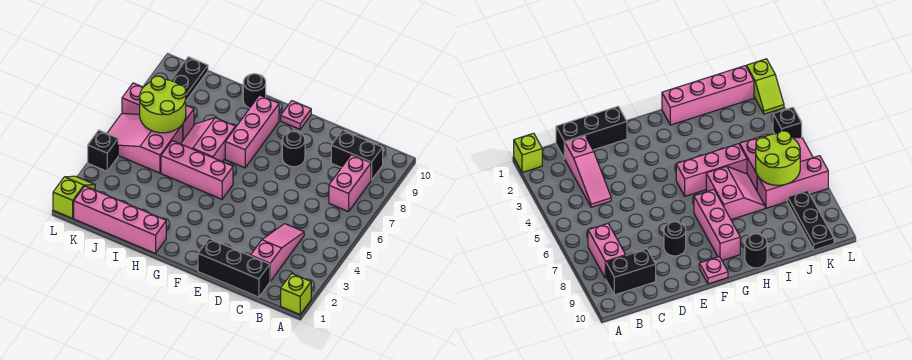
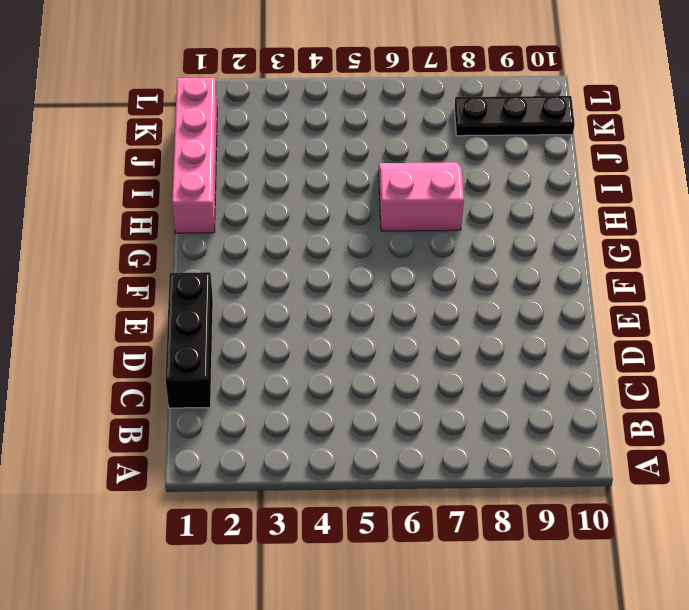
none -> lime brick A1 level 1
none -> pink brick B7:B8 level 1
none -> black brick B9:C9 level 1

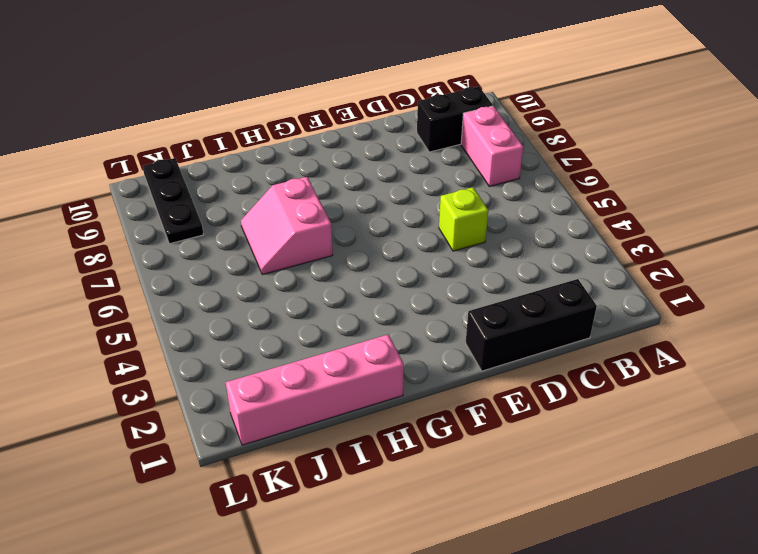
lime brick D5 level 1 -> lime brick A1 level 1
none -> pink slope C2:C4 level 1 top 2
none -> black round brick E8 level 1
none -> pink plate F10 level 1

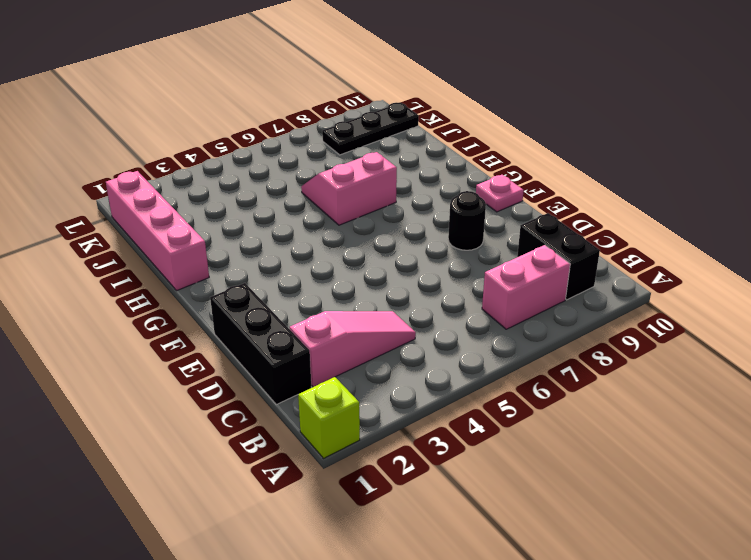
none -> pink brick G5:I5 level 1
none -> pink brick G7:G9 level 1
none -> black round brick H10 level 1

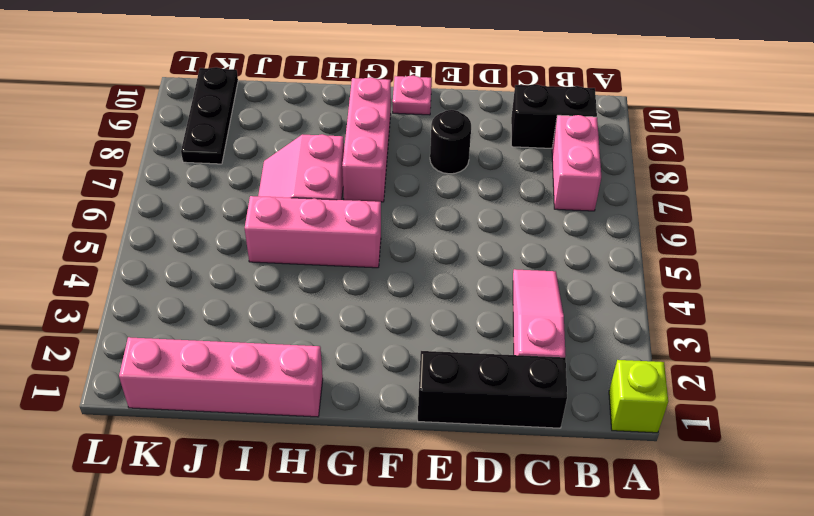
none -> black round brick H10 level 1
none -> pink slope J5:L6 level 1 top J
none -> pink brick J7:L7 level 1

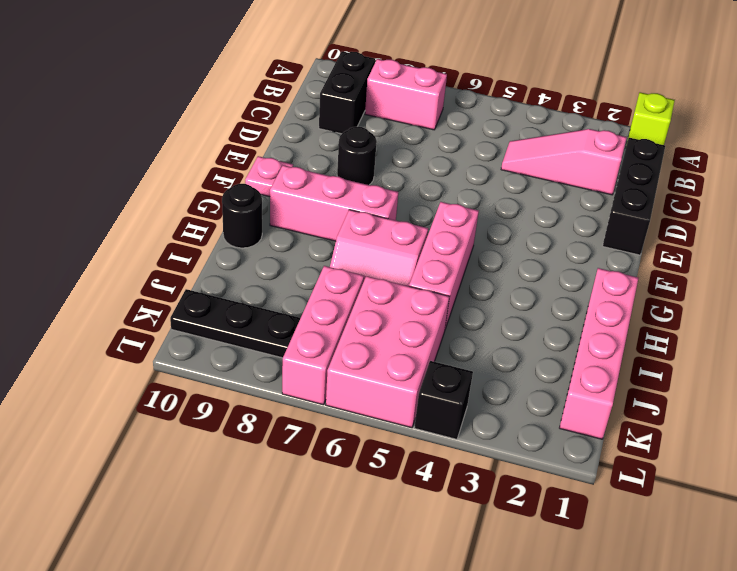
pink brick J5:L6 level 1 -> pink slope J5:L6 level 1 top J
none -> lime slope L1:L2 level 1 top 1
none -> lime round brick J6:K7 level 2

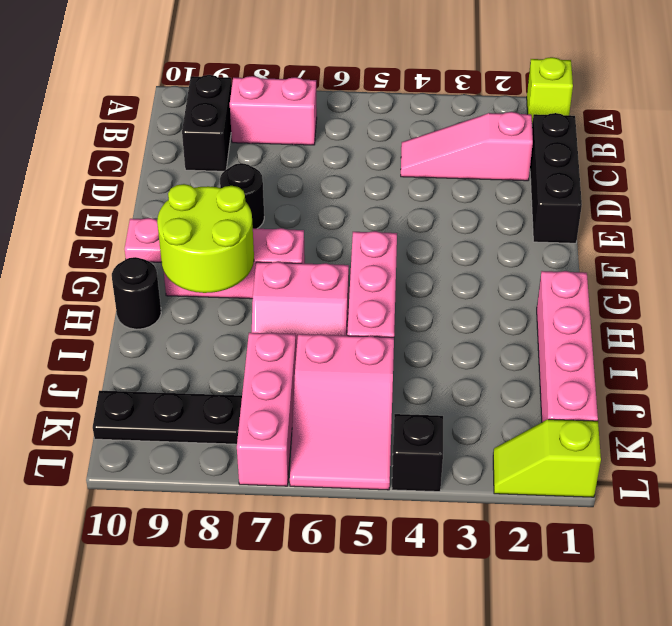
lime round brick G8:H9 level 2 -> lime round brick J6:K7 level 2

